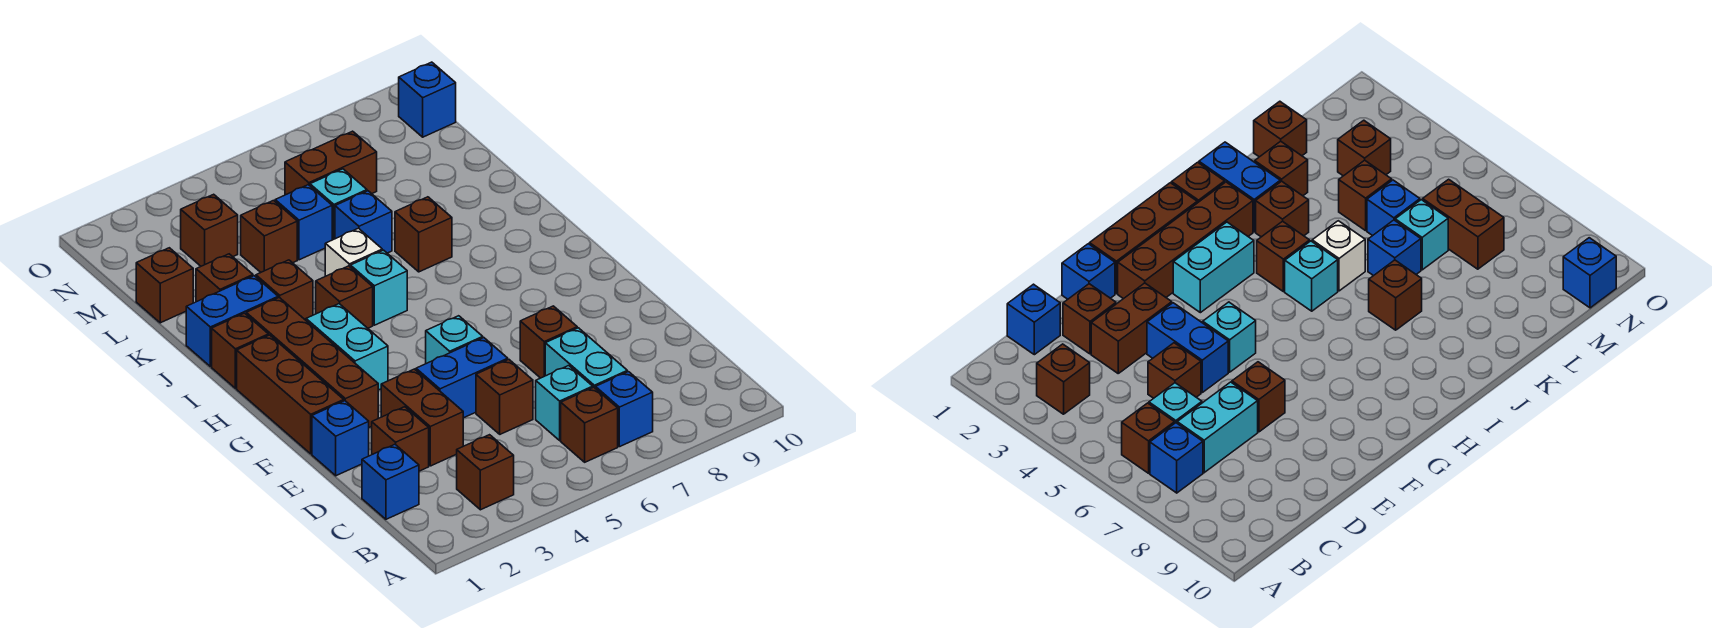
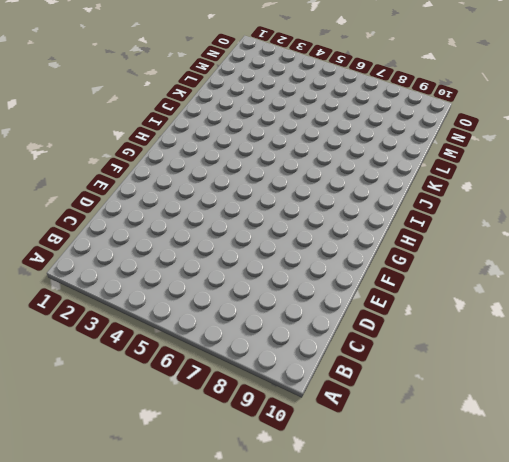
none -> brown brick B3 level 1
none -> brown brick B6 level 1
none -> blue brick B7 level 1
none -> blue brick C1 level 1

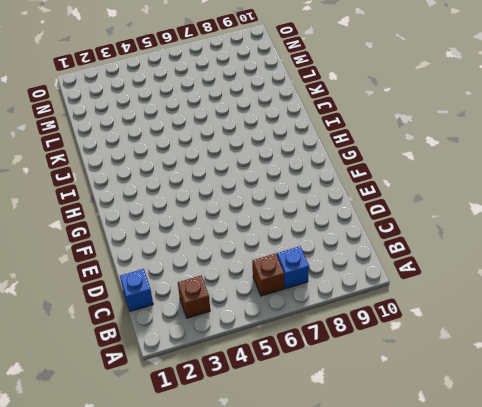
none -> cyan brick C6 level 1
none -> cyan brick C7:D7 level 1
none -> brown brick D2 level 1
none -> brown brick D3:E3 level 1

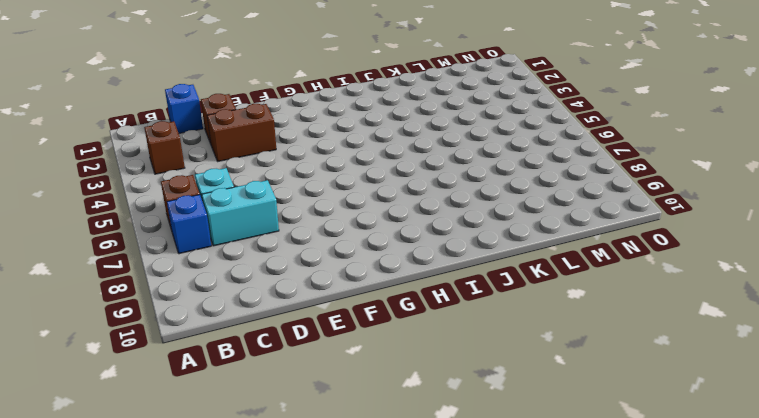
none -> brown brick D5 level 1
none -> blue brick E1 level 1
none -> blue brick E4:E5 level 1
none -> brown brick E7 level 1

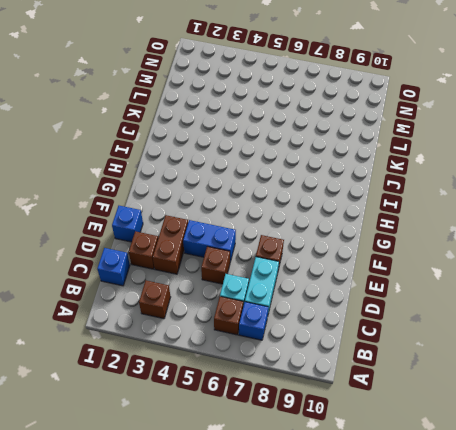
none -> brown brick F1:H1 level 1
none -> brown brick F2:I2 level 1
none -> cyan brick F5 level 1
none -> cyan brick G3:H3 level 1

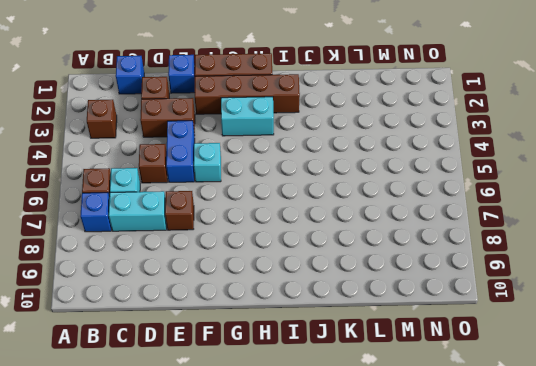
none -> brown brick I1 level 1
none -> brown brick I4 level 1
none -> cyan brick I5 level 1
none -> blue brick J1:J2 level 1

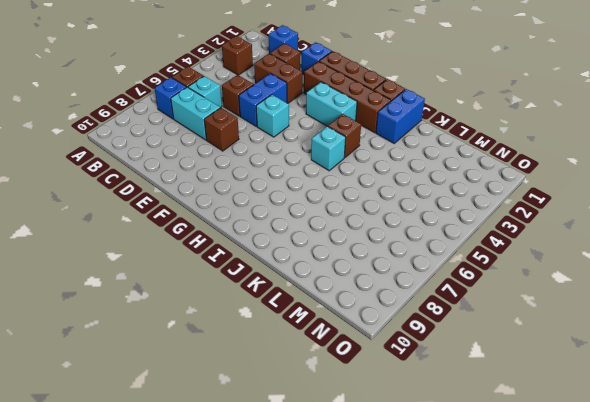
none -> brown brick J3 level 1
none -> white brick J5 level 1
none -> brown brick J7 level 1
none -> brown brick K2 level 1

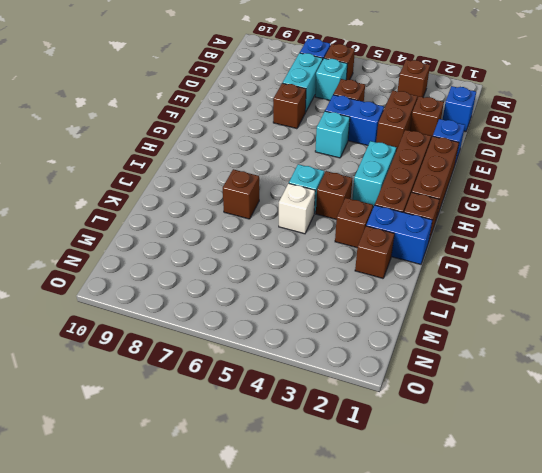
none -> blue brick K6 level 1
none -> brown brick L1 level 1
none -> brown brick L4 level 1
none -> blue brick L5 level 1

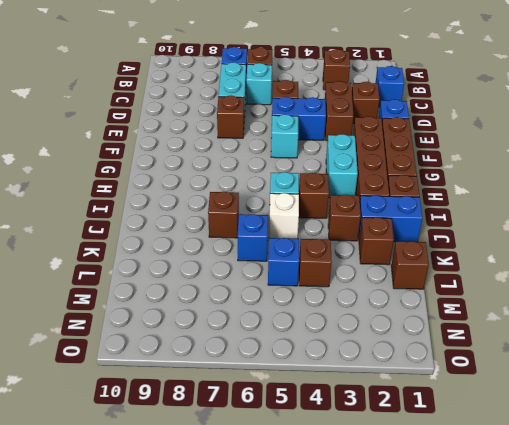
none -> cyan brick L6 level 1
none -> brown brick M3 level 1
none -> brown brick M6:M7 level 1
none -> blue brick N10 level 1

